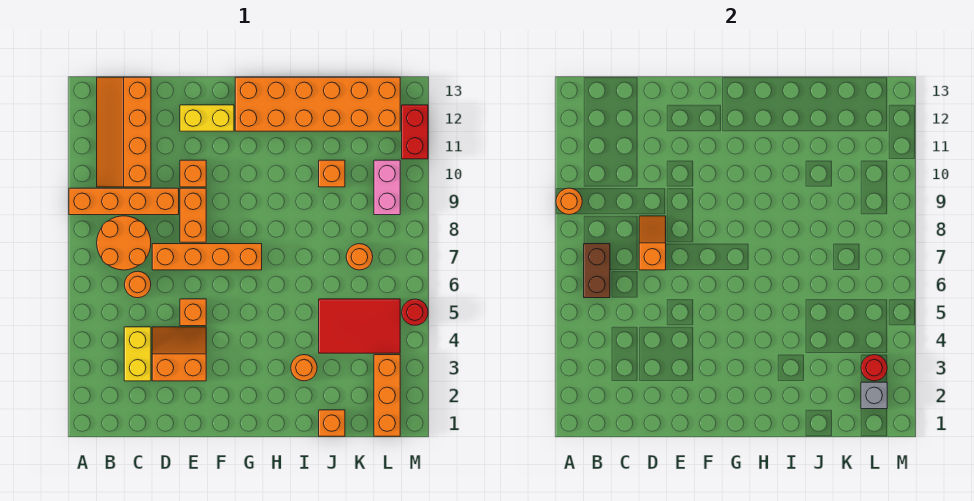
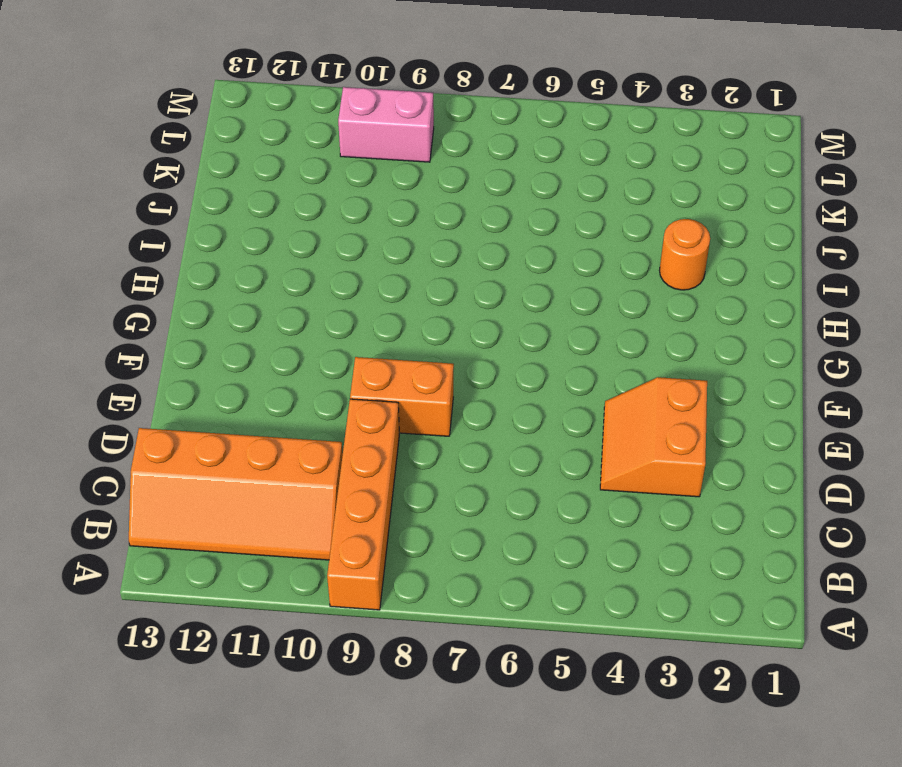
none -> orange round brick B7:C8 level 1
none -> yellow brick C3:C4 level 1
none -> orange round brick C6 level 1

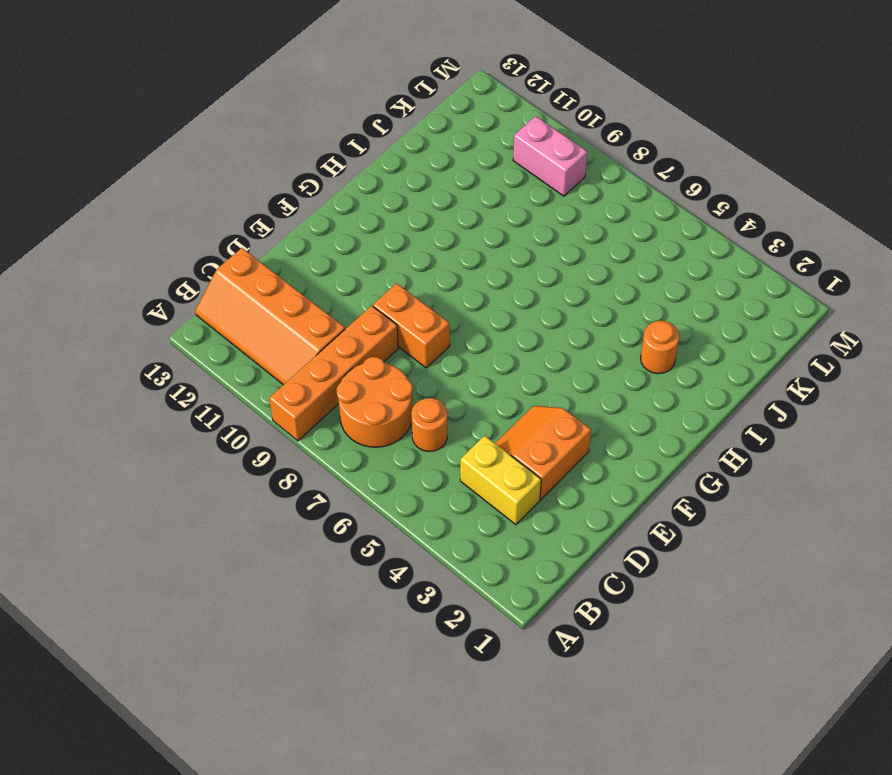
none -> orange brick D7:G7 level 1
none -> orange brick E5 level 1
none -> orange brick E10 level 1

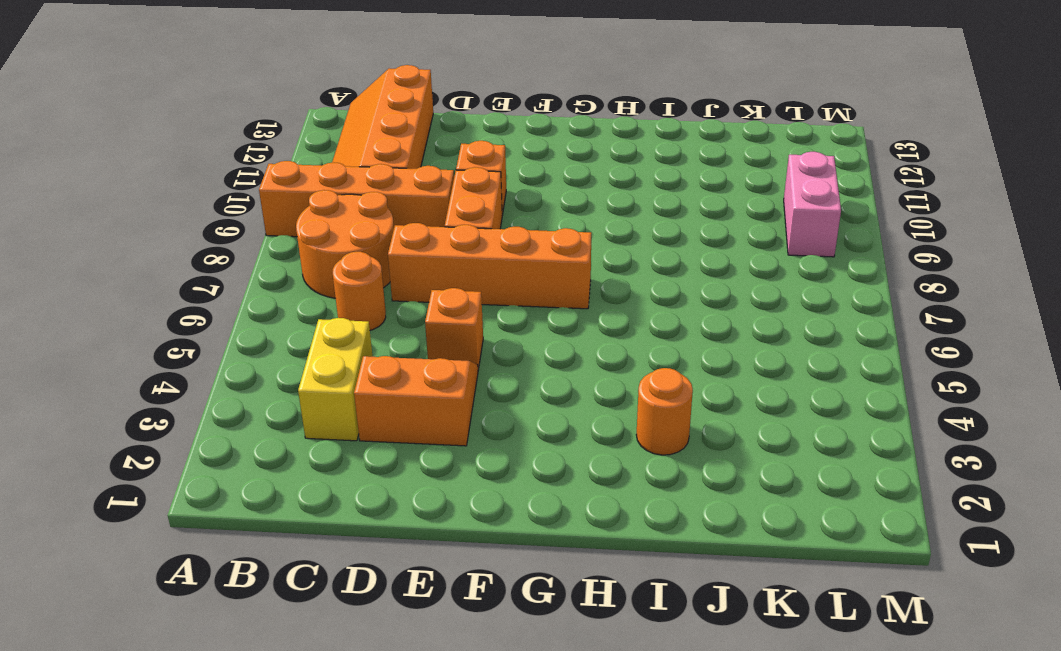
none -> yellow brick E12:F12 level 1
none -> orange brick G12:L13 level 1
none -> orange brick J1 level 1

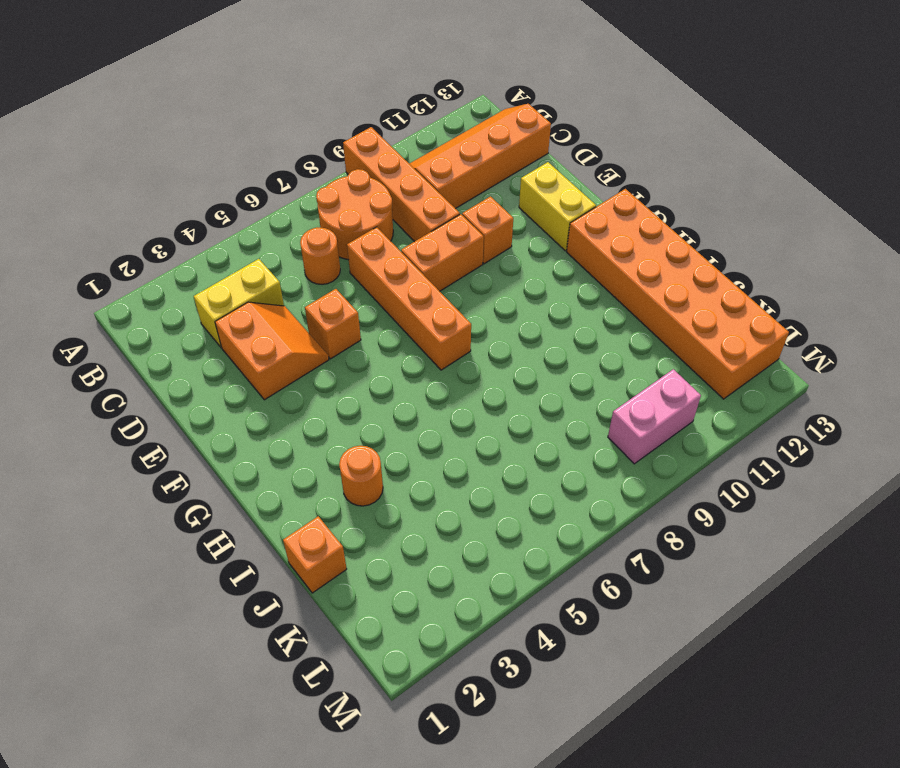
none -> red tile J4:L5 level 1
none -> orange brick J10 level 1
none -> orange round brick K7 level 1

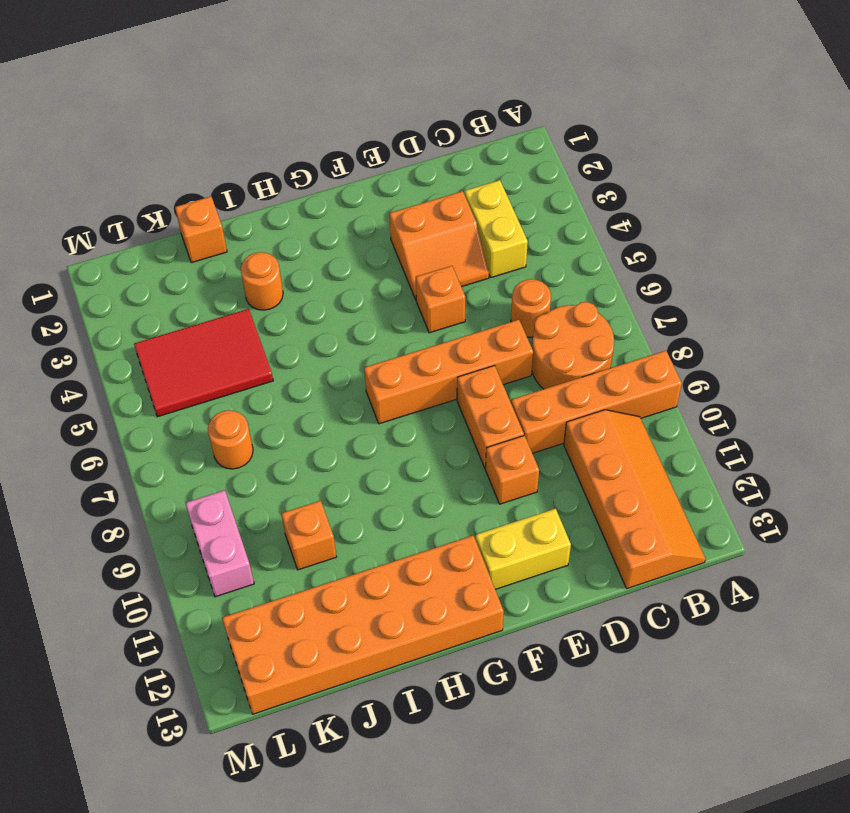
none -> orange brick L1:L3 level 1
none -> red round brick M5 level 1
none -> red brick M11:M12 level 1

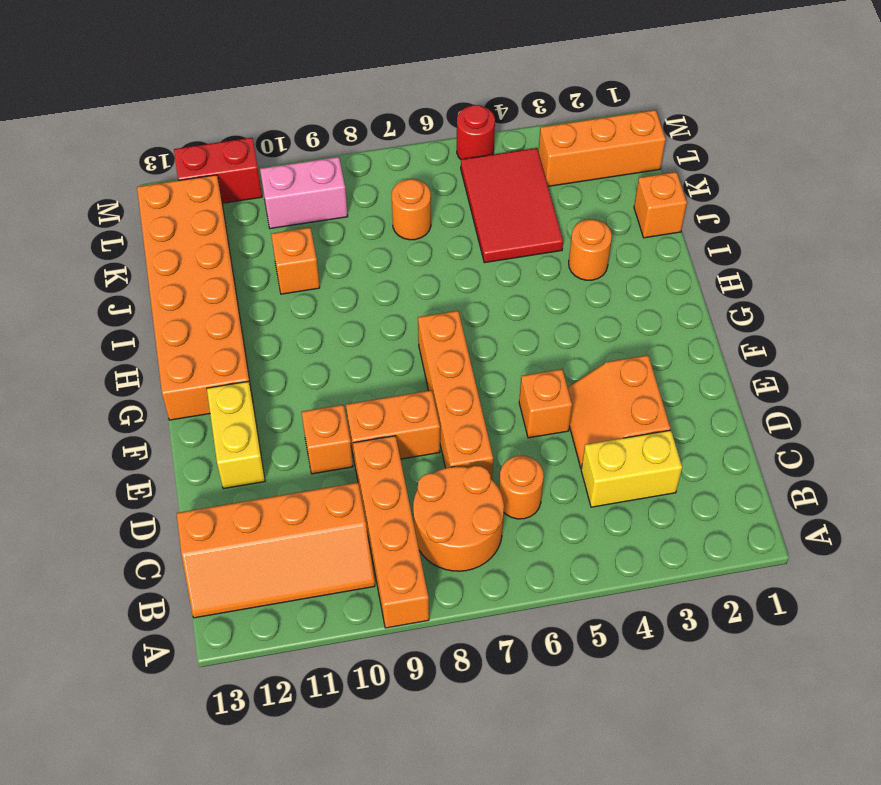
none -> orange round brick A9 level 2
none -> brown brick B6:B7 level 2
none -> orange slope D7:D8 level 2 top 7

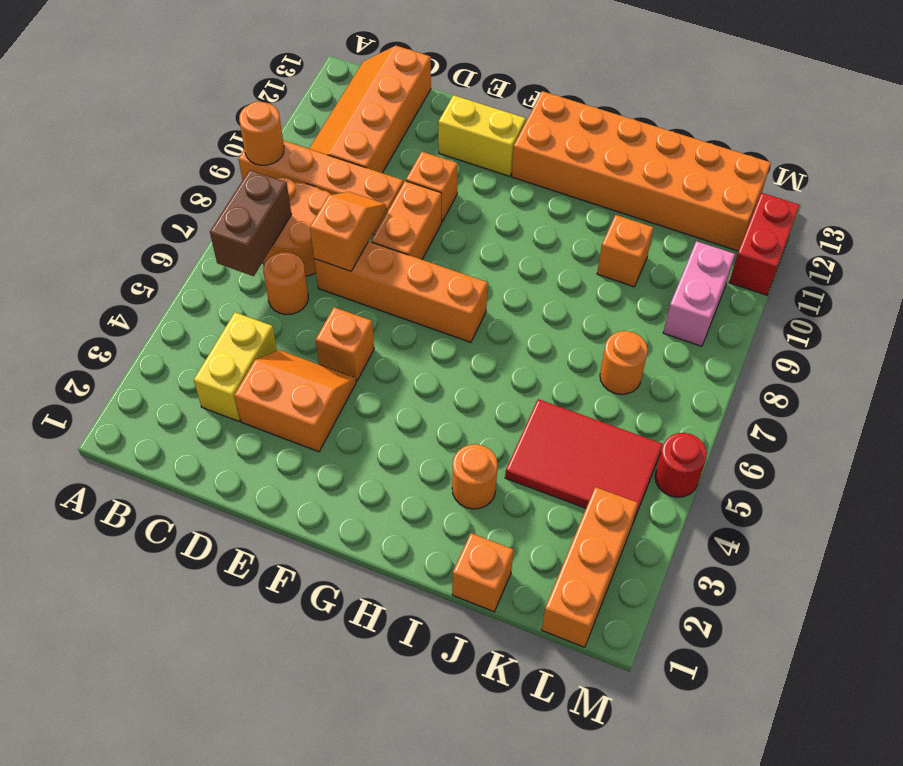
none -> grey brick L2 level 2
none -> red round brick L3 level 2

